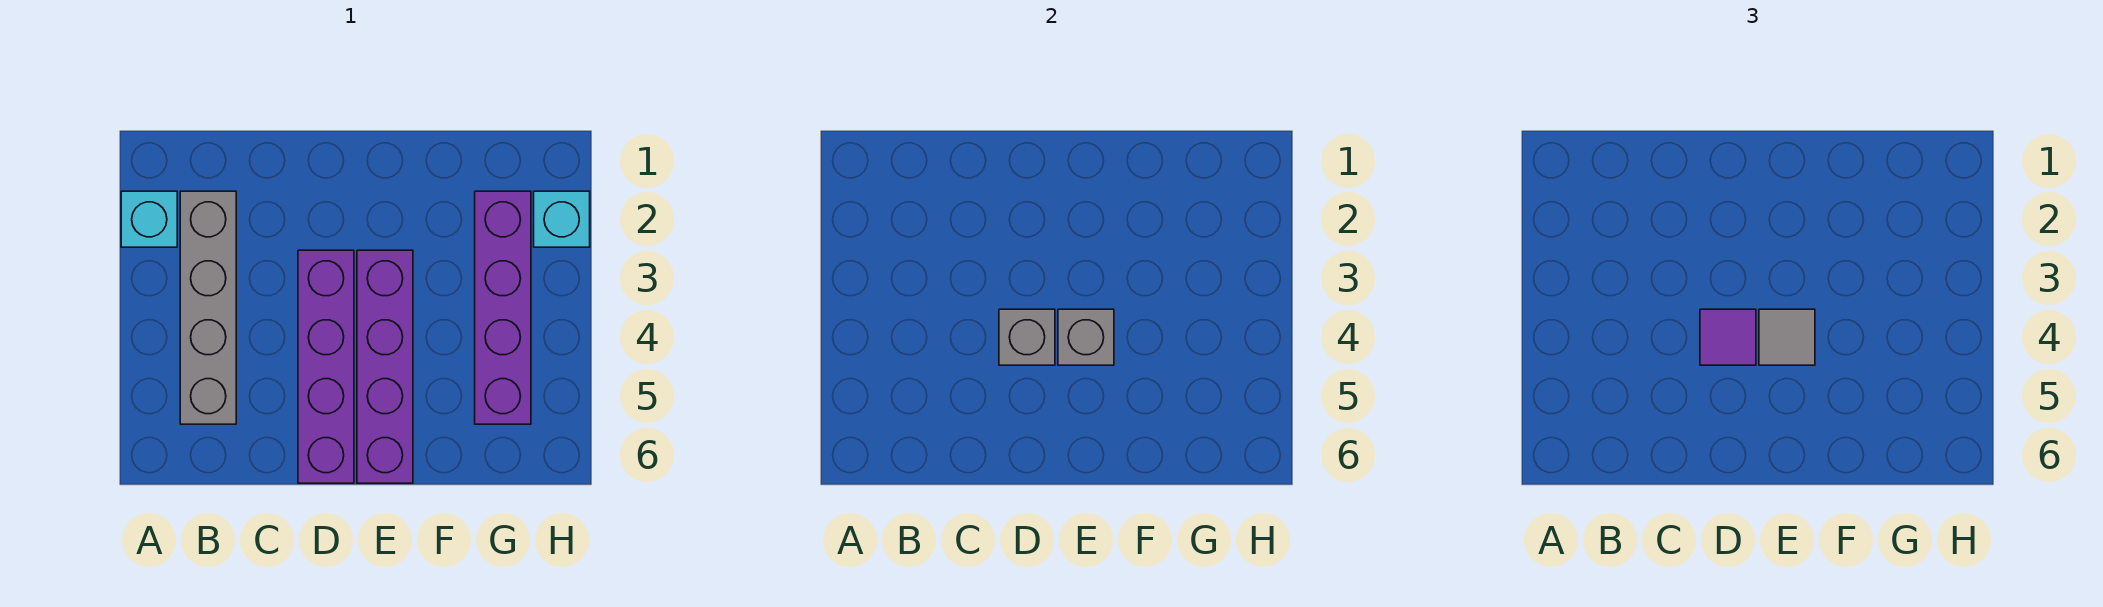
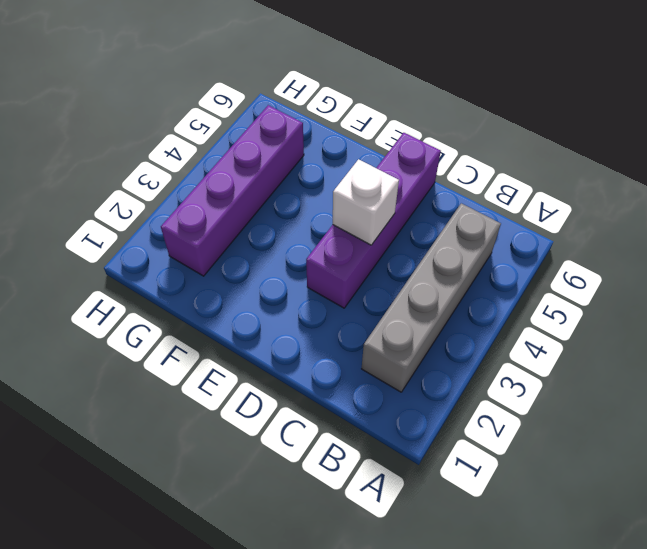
white brick D4 level 2 -> grey brick D4 level 2
none -> cyan brick A2 level 1
none -> purple brick E3:E6 level 1

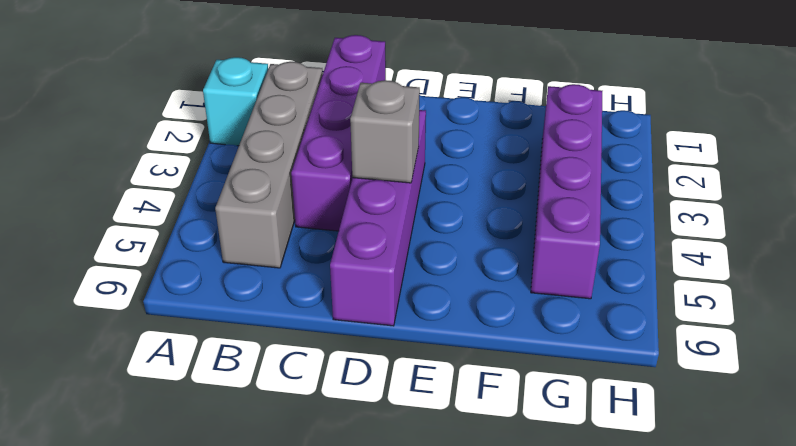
purple brick C1:C4 level 1 -> purple brick E3:E6 level 1
none -> cyan brick H2 level 1
none -> grey brick E4 level 2

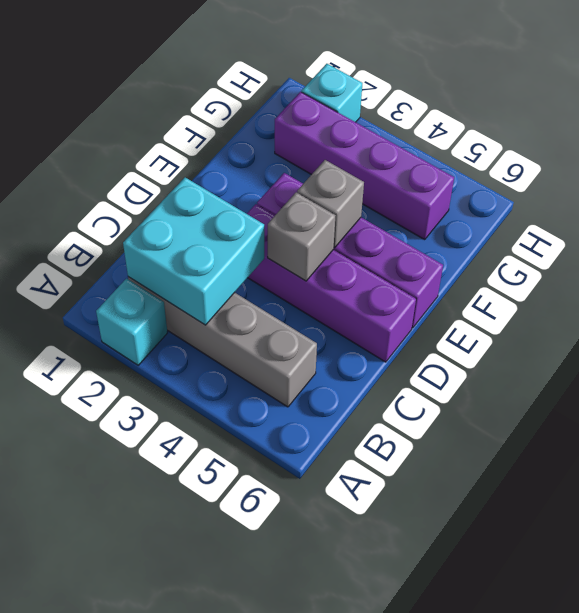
cyan brick B2:C3 level 2 -> none
none -> purple tile D4 level 3
none -> grey tile E4 level 3

